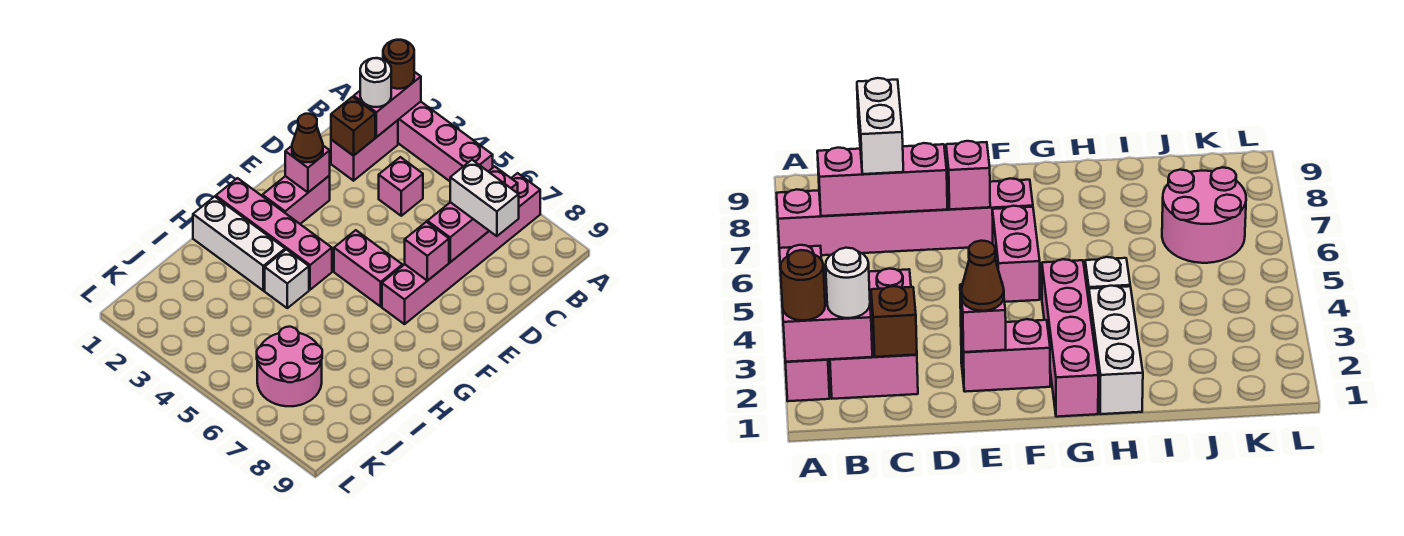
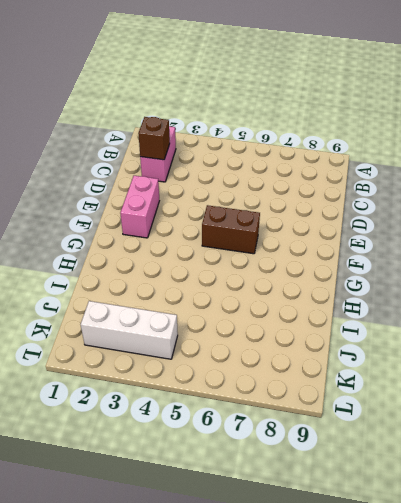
brown brick F5:F6 level 1 -> pink brick F5:F6 level 1
white brick K2:K4 level 1 -> white brick H1:H3 level 1
none -> pink brick A2:A5 level 1
none -> pink brick A7:F7 level 1
none -> pink brick C4 level 1

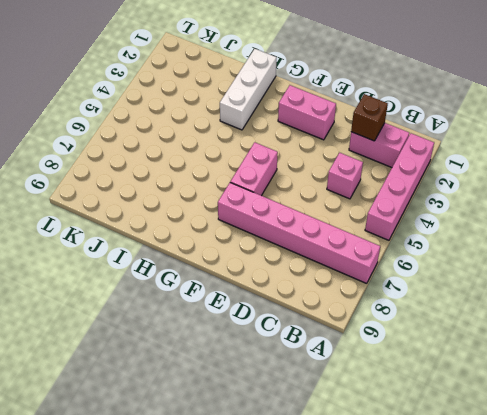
none -> pink brick G1:G4 level 1
none -> white brick H4 level 1
none -> pink round brick J6:K7 level 1

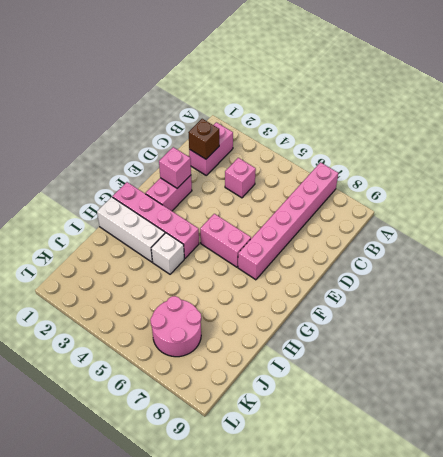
none -> pink brick A2:A5 level 1
none -> pink brick A2:B2 level 2
none -> pink brick B7:D7 level 2

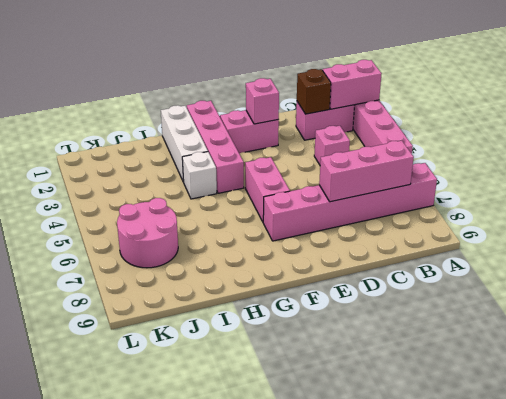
none -> pink brick E7 level 2
none -> brown round brick A2 level 3
none -> white round brick B2 level 3

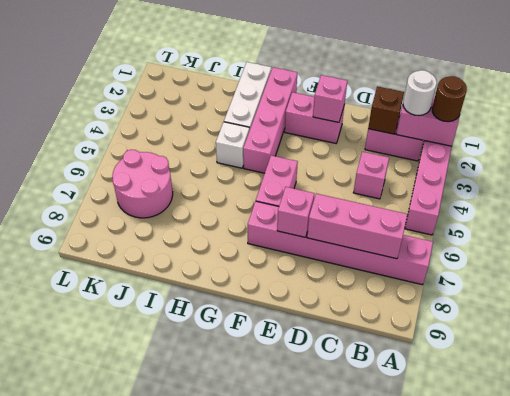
none -> white brick C7:C8 level 3
none -> brown cone E2 level 3

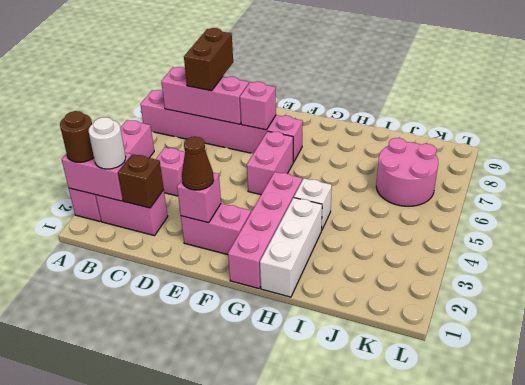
brown brick C7:C8 level 3 -> white brick C7:C8 level 3

